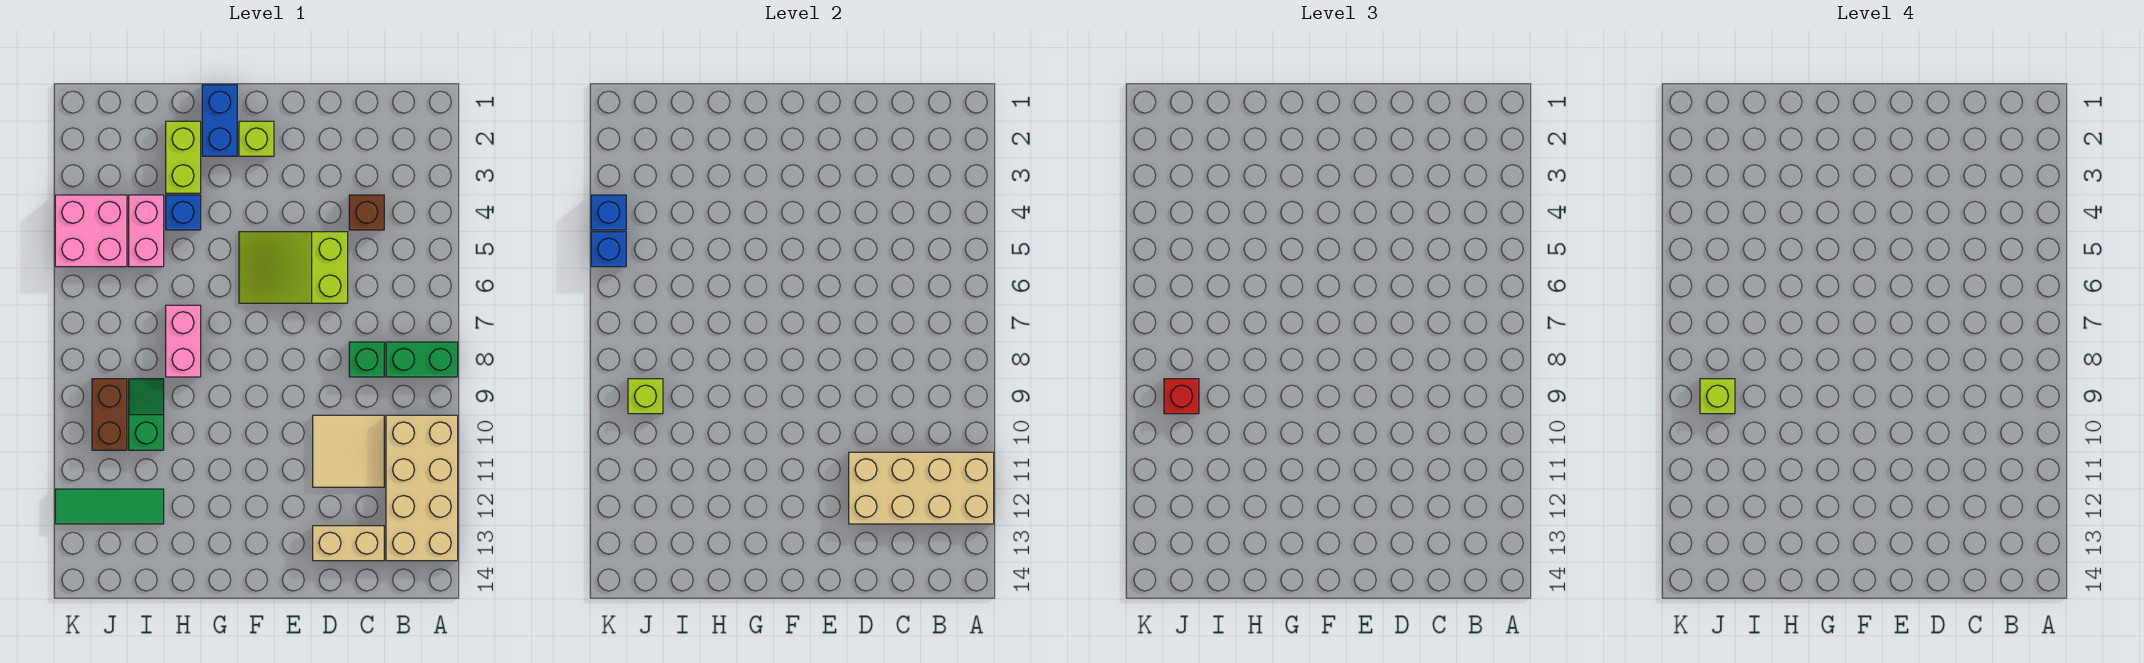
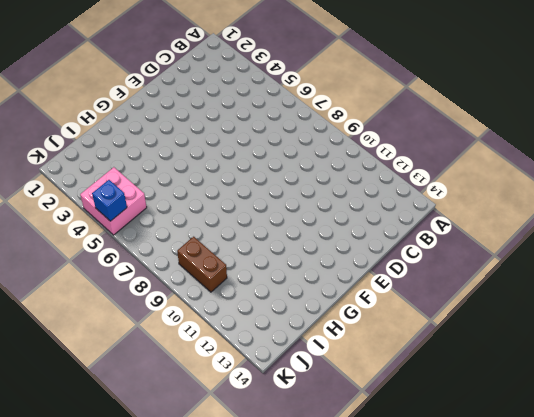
none -> green brick A8:B8 level 1
none -> tan brick A10:B13 level 1
none -> brown brick C4 level 1

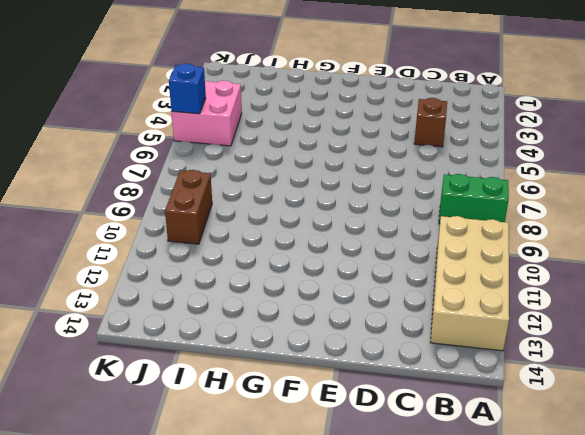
none -> green brick C8 level 1
none -> tan tile C10:D11 level 1
none -> tan brick C13:D13 level 1

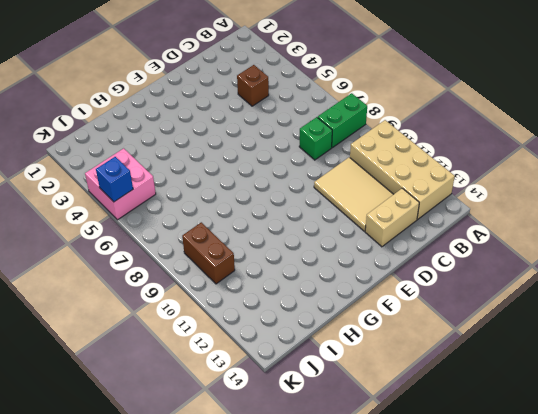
tan tile C10:D12 level 1 -> tan tile C10:D11 level 1
none -> lime slope D5:F6 level 1 top D
none -> lime brick F2 level 1
none -> blue brick G1:G2 level 1

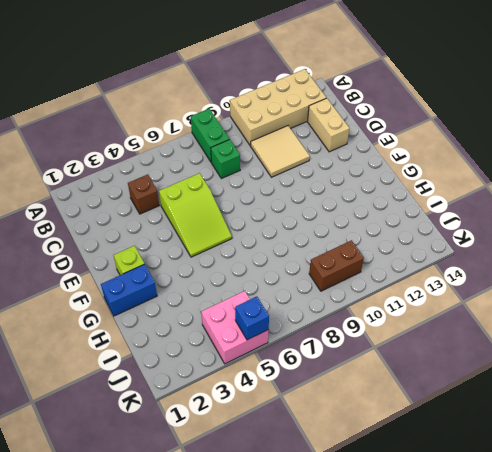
none -> lime brick H2:H3 level 1
none -> blue brick H4 level 1
none -> pink brick H7:H8 level 1

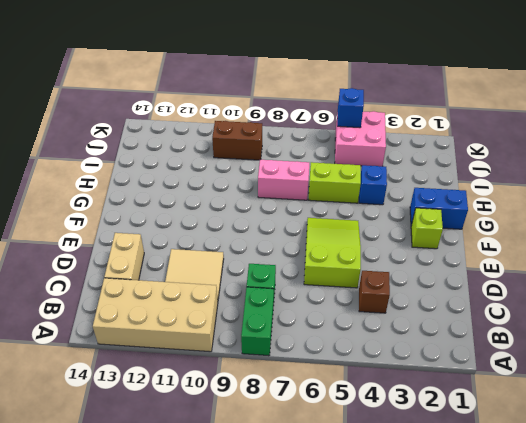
lime brick H5:H6 level 1 -> lime brick H2:H3 level 1
none -> pink brick I4:I5 level 1
none -> green slope I9:I10 level 1 top 10
none -> green tile I12:K12 level 1

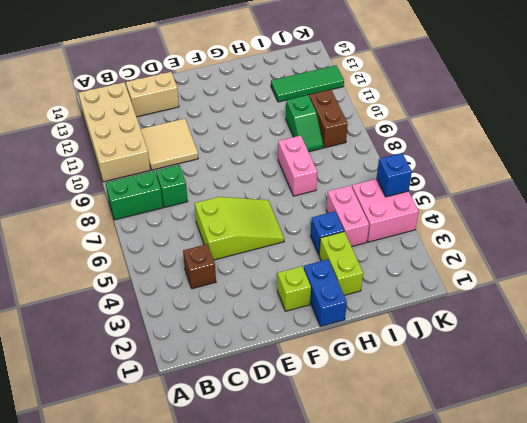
none -> tan brick A11:D12 level 2
none -> lime brick J9 level 2
none -> blue brick K4 level 2

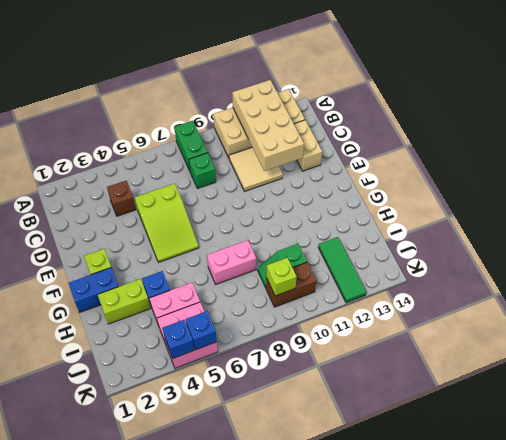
none -> red brick J9 level 3
none -> lime brick J9 level 4

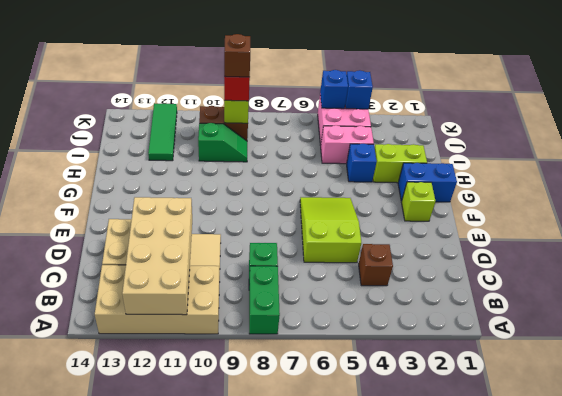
brown brick J9 level 4 -> lime brick J9 level 4
none -> pink brick H7:H8 level 1

